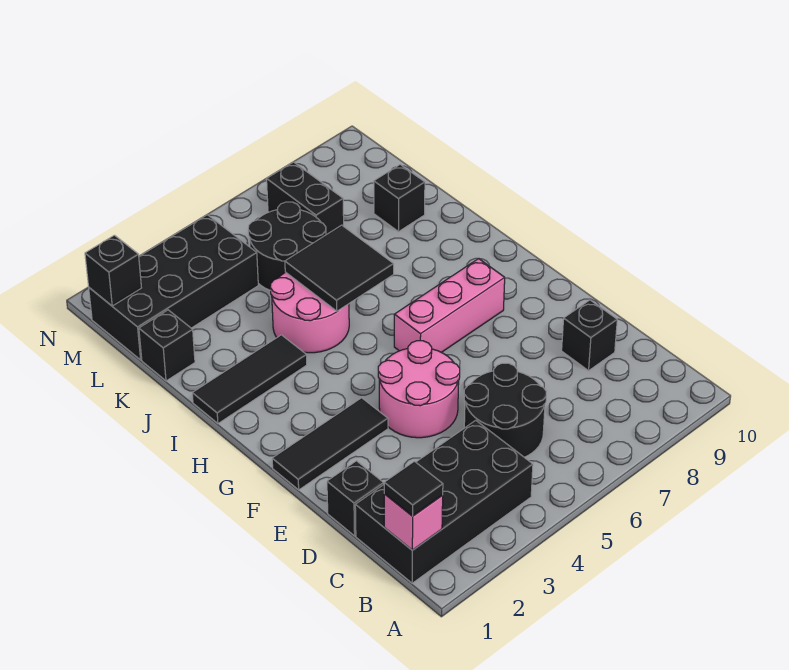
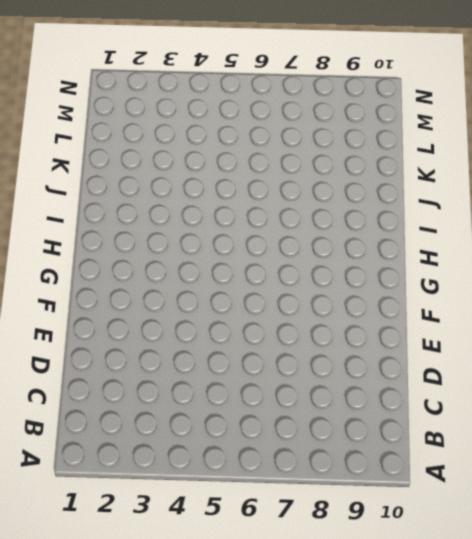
none -> black brick B1:C4 level 1
none -> black round brick C5:D6 level 1
none -> black brick D1 level 1

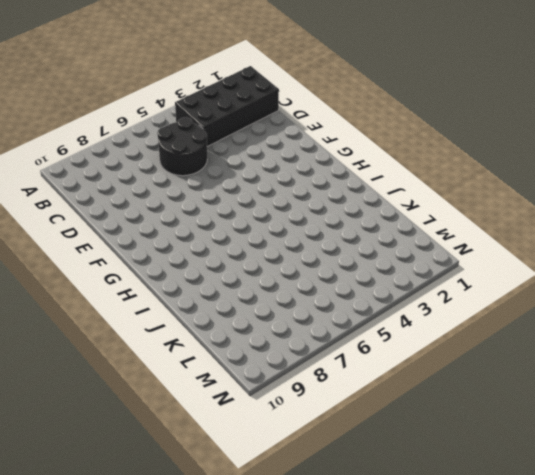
none -> black brick D1 level 1
none -> black brick D9 level 1
none -> pink round brick E4:F5 level 1

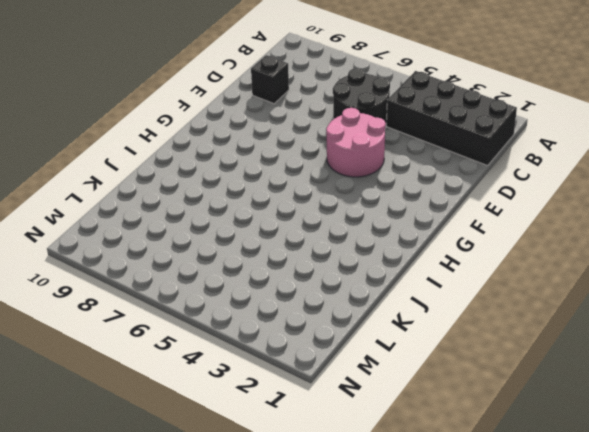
none -> black brick D1 level 1
none -> black tile F1:F3 level 1
none -> pink brick G6:G8 level 1

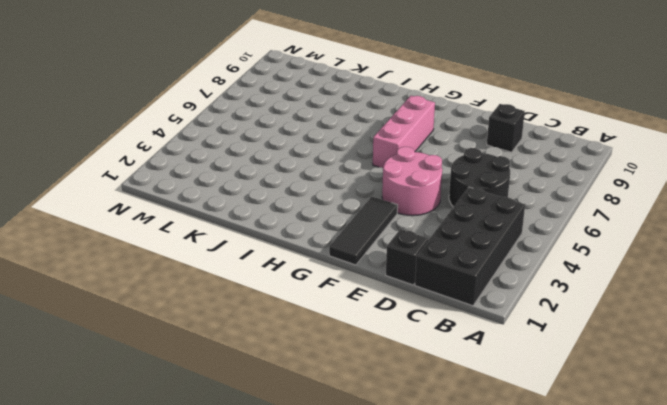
none -> black tile I1:I3 level 1
none -> pink round brick I4:J5 level 1
none -> black brick K1 level 1

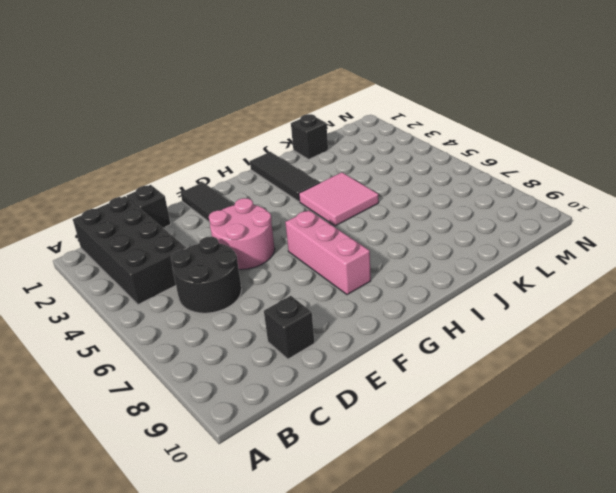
pink tile I4:J5 level 1 -> pink round brick I4:J5 level 1
none -> black round brick K5:L6 level 1
none -> black brick K9 level 1
none -> black brick L1:M4 level 1

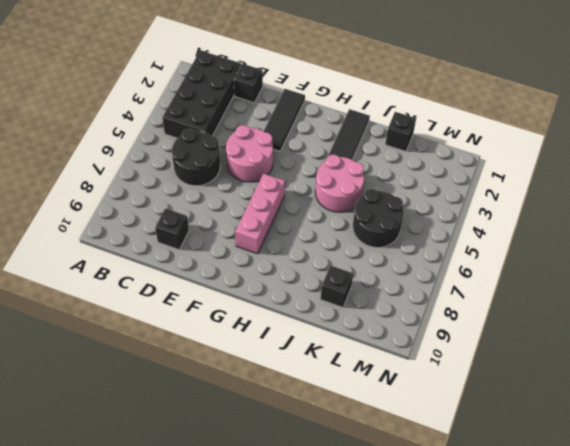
none -> black brick L1:M4 level 1
none -> black brick L7:M7 level 1
none -> pink brick B1 level 2

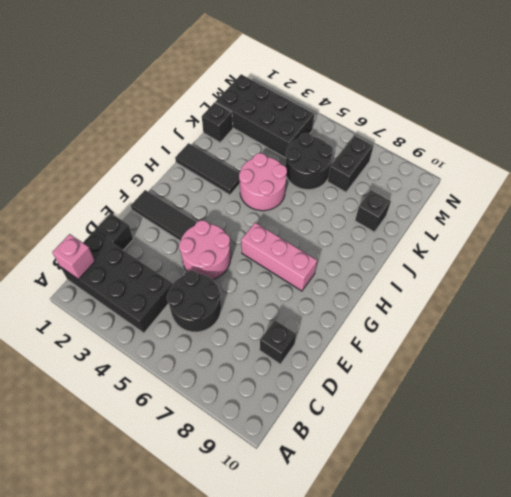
none -> black tile I5:J6 level 2
none -> black brick M1 level 2
none -> black tile B1 level 3

